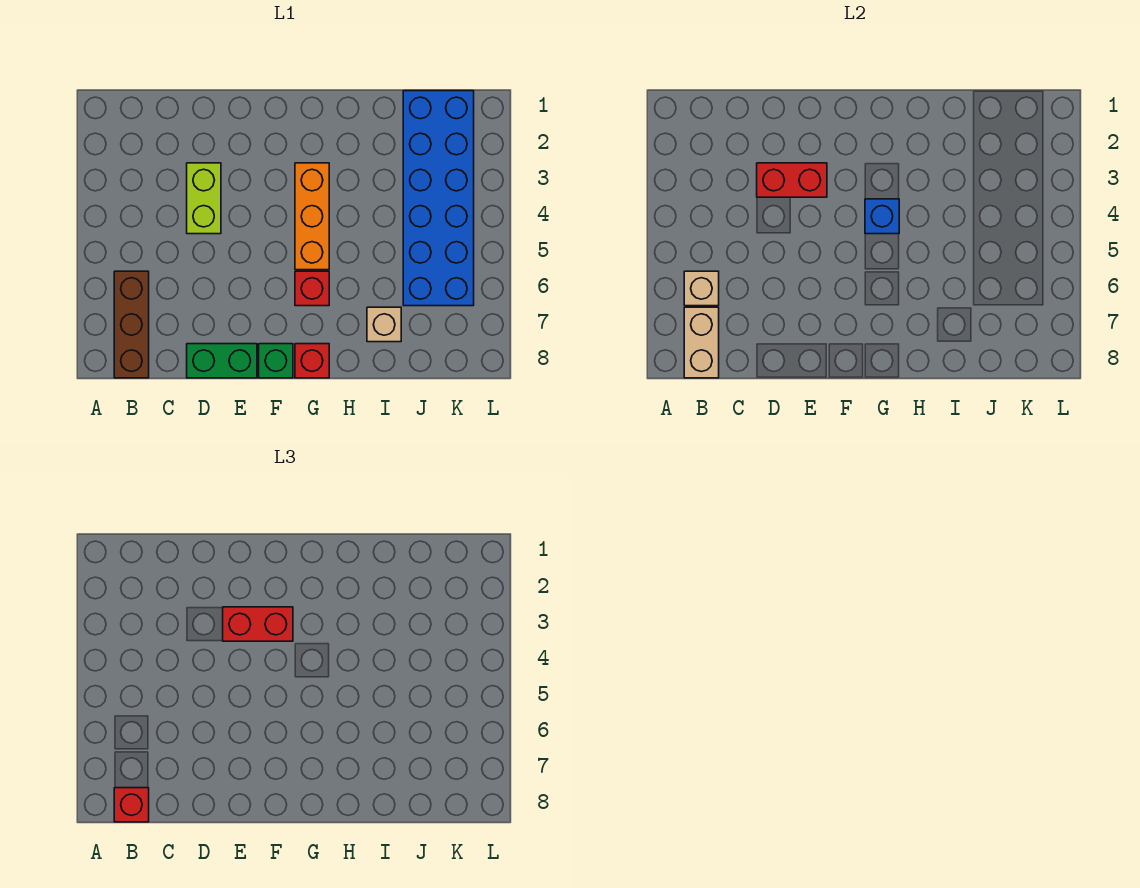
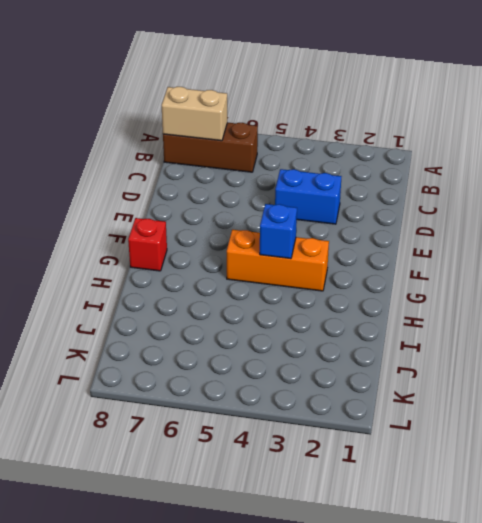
blue brick D3:D4 level 1 -> lime brick D3:D4 level 1
none -> green brick D8:E8 level 1
none -> green brick F8 level 1
none -> red brick G6 level 1

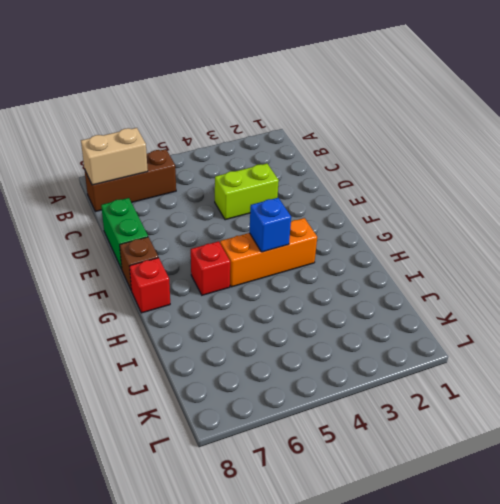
brown brick F8 level 1 -> green brick F8 level 1
none -> tan brick I7 level 1
none -> blue brick J1:K6 level 1
none -> tan brick B6 level 2

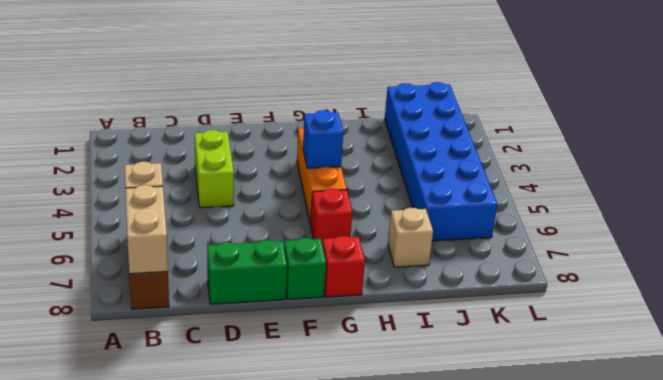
none -> red brick D3:E3 level 2
none -> red brick B8 level 3
none -> red brick E3:F3 level 3

